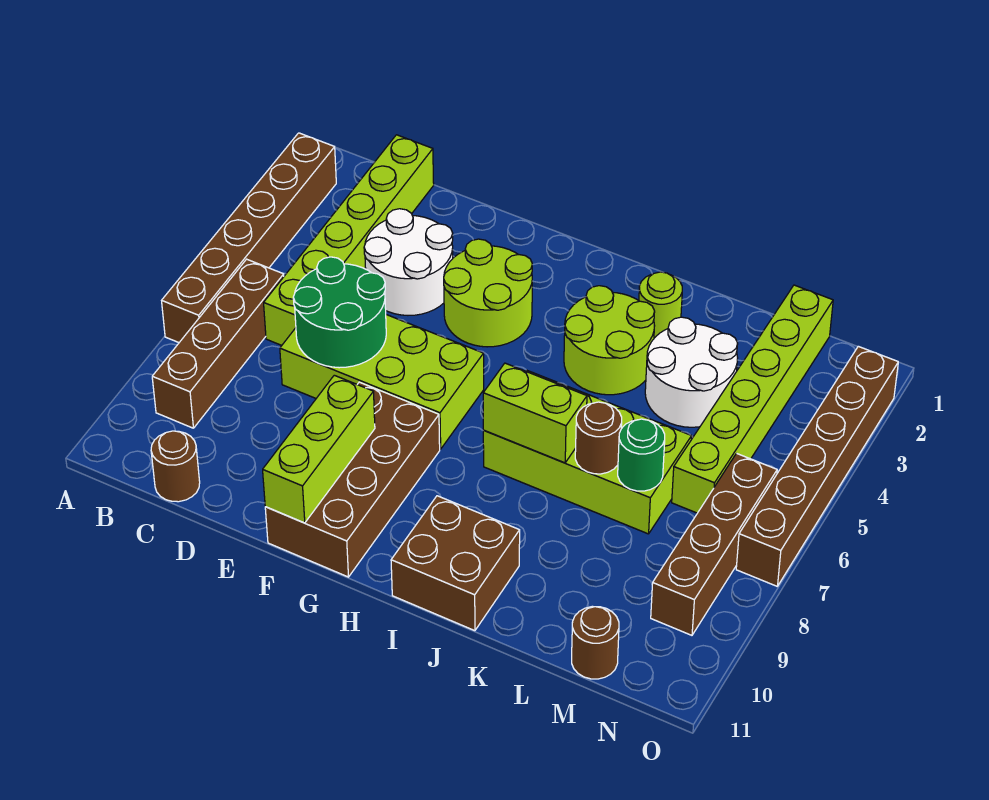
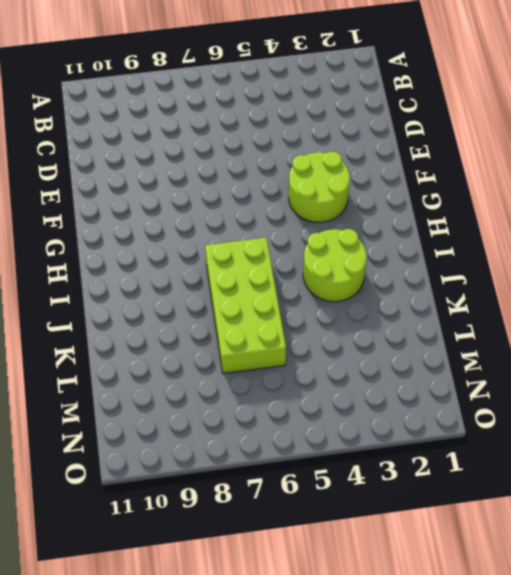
none -> brown brick A2:A7 level 1
none -> brown brick B6:B9 level 1
none -> lime brick C1:C6 level 1

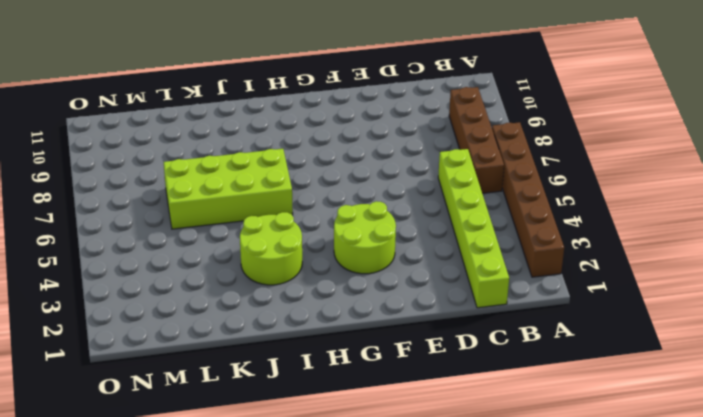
none -> brown round brick C11 level 1
none -> white round brick D3:E4 level 1
none -> lime brick D6:G7 level 1

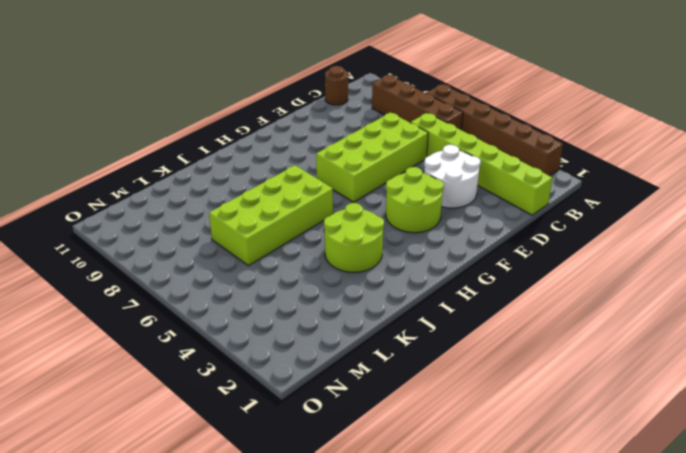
none -> brown brick F8:G11 level 1
none -> brown brick I10:J11 level 1
none -> lime round brick J2 level 1

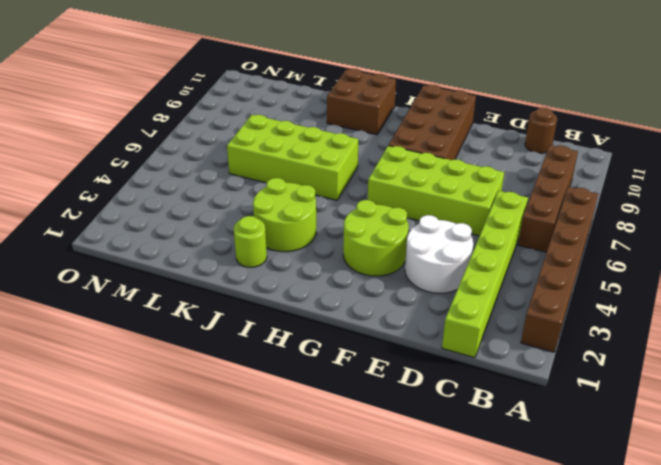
none -> white round brick K3:L4 level 1
none -> lime brick M1:M6 level 1
none -> brown round brick M11 level 1

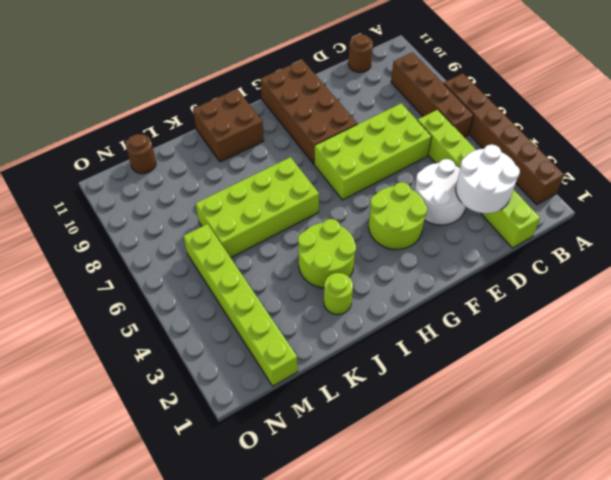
white round brick C2:D3 level 2 -> white round brick K3:L4 level 1
none -> brown brick N6:N9 level 1
none -> brown brick O2:O7 level 1
none -> green round brick D6:E7 level 2

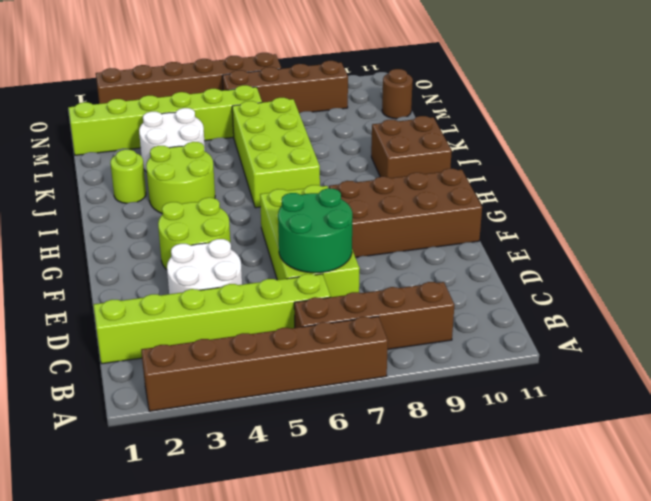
none -> brown round brick C11 level 1
none -> lime brick F9:F11 level 2
none -> lime brick I7:J7 level 2

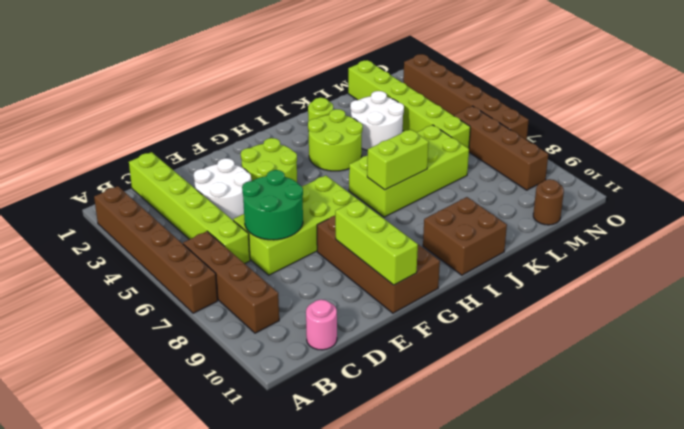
pink round brick C11 level 1 -> brown round brick C11 level 1
none -> brown round brick K7 level 2
none -> green round brick L7 level 2

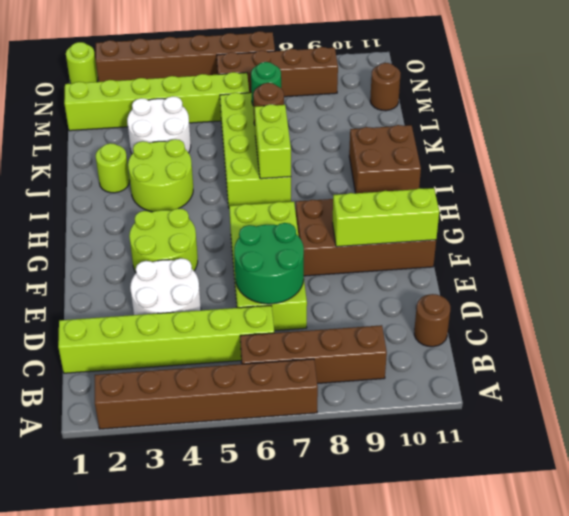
lime round brick O1 level 1 -> none

